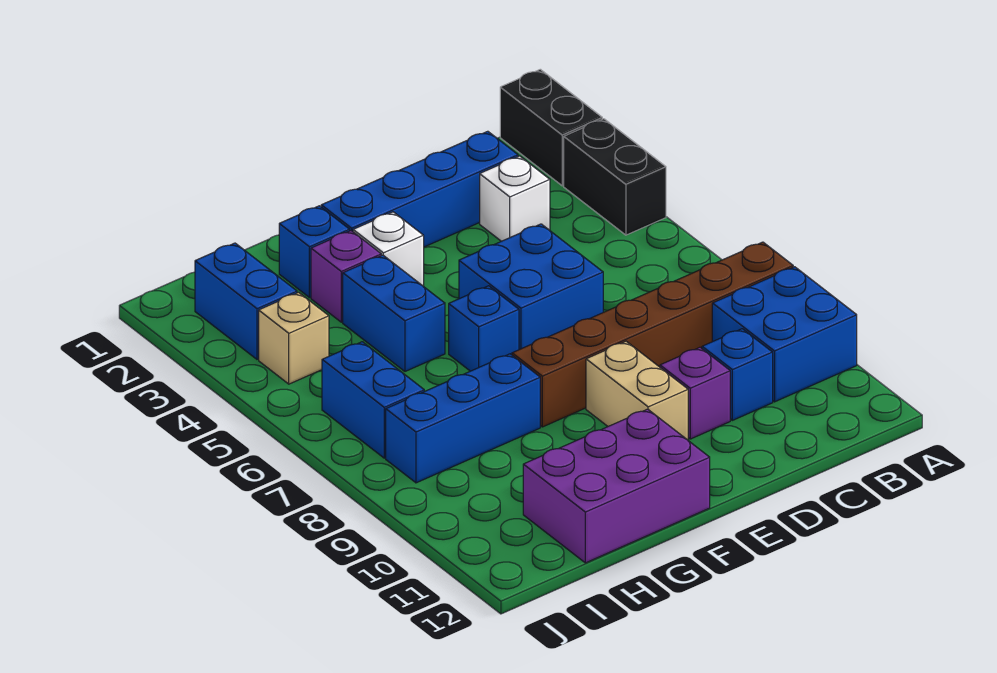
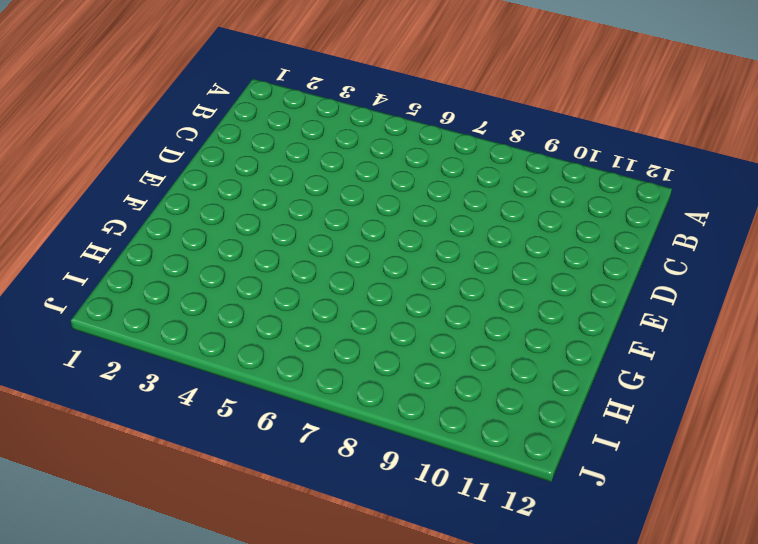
none -> black brick A1:A2 level 1
none -> black brick A3:A4 level 1
none -> brown brick A8:F8 level 1

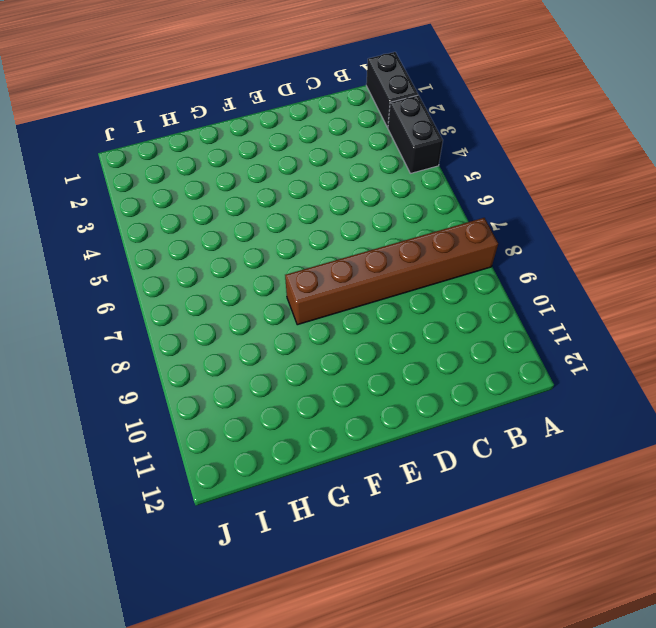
none -> blue brick A9:B10 level 1
none -> blue brick C2:F2 level 1
none -> white brick C3 level 1

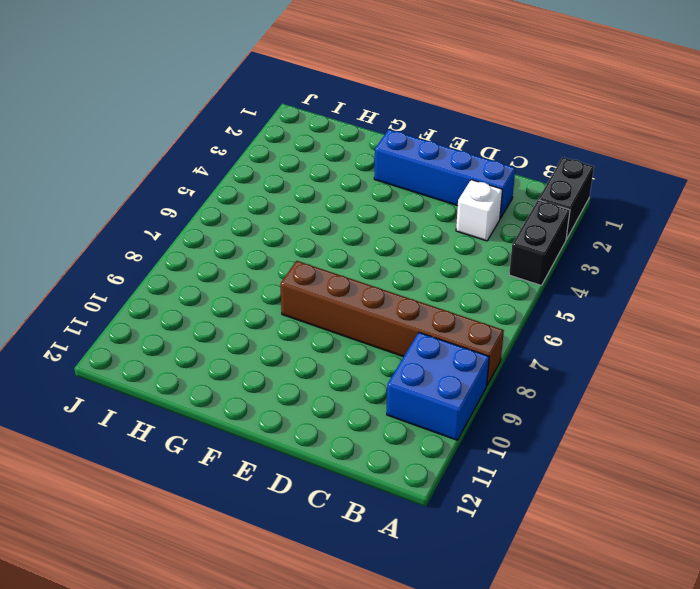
none -> blue brick C10 level 1
none -> blue brick D5:E6 level 1
none -> purple brick D10 level 1

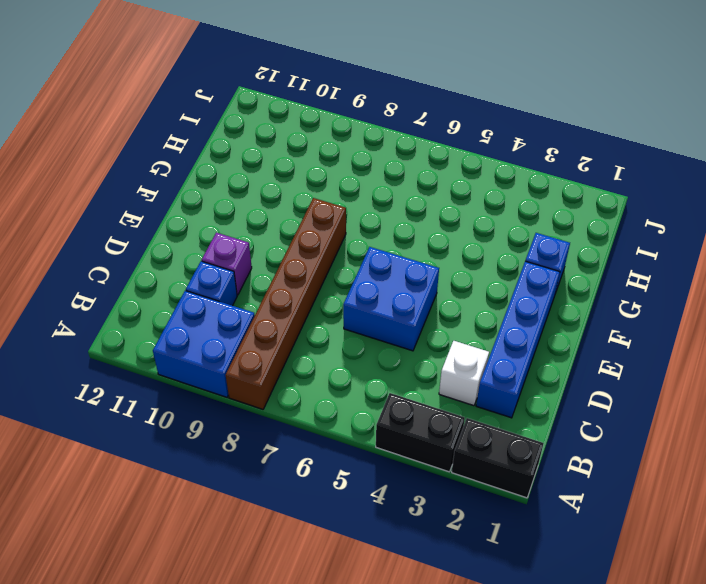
none -> tan brick E9:E10 level 1
none -> white brick F3 level 1
none -> blue brick F6 level 1

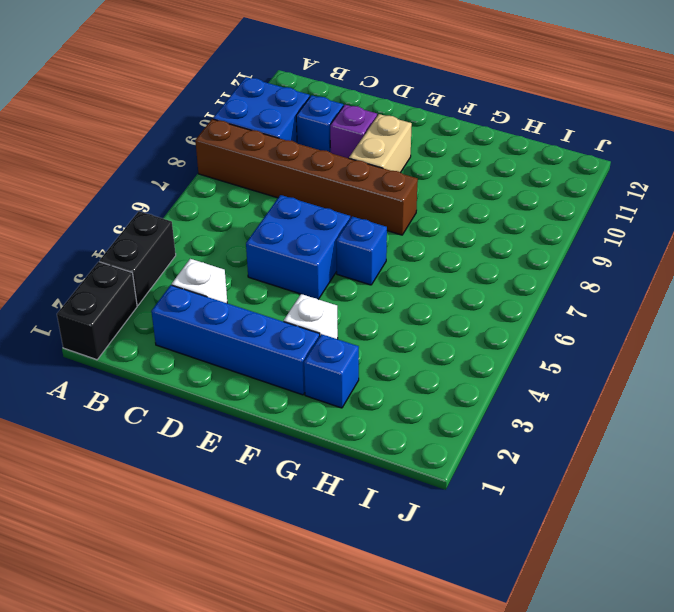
none -> purple brick F11:H12 level 1
none -> purple brick G3 level 1
none -> blue brick G4:G5 level 1

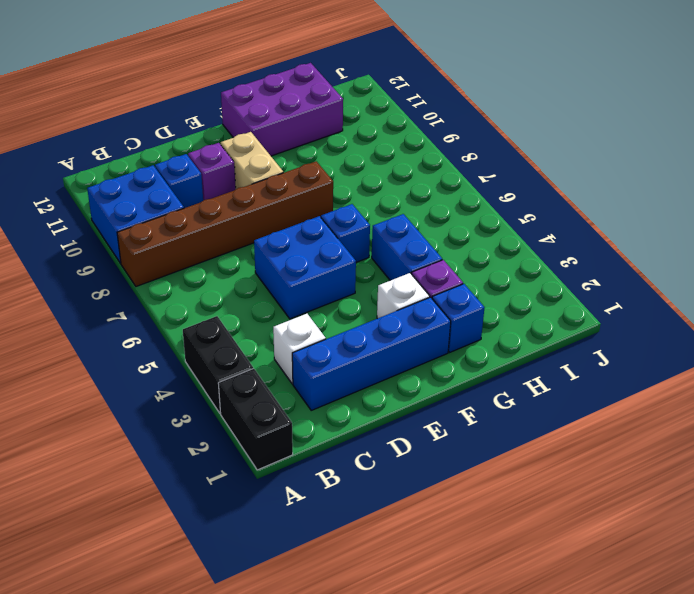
none -> blue brick G8:I8 level 1
none -> blue brick I2:I3 level 1
none -> tan brick I4 level 1

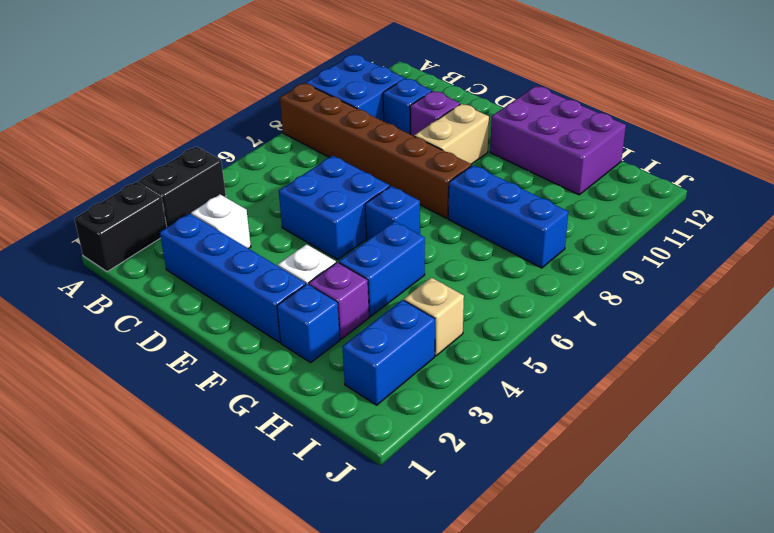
none -> blue brick I6:I7 level 1

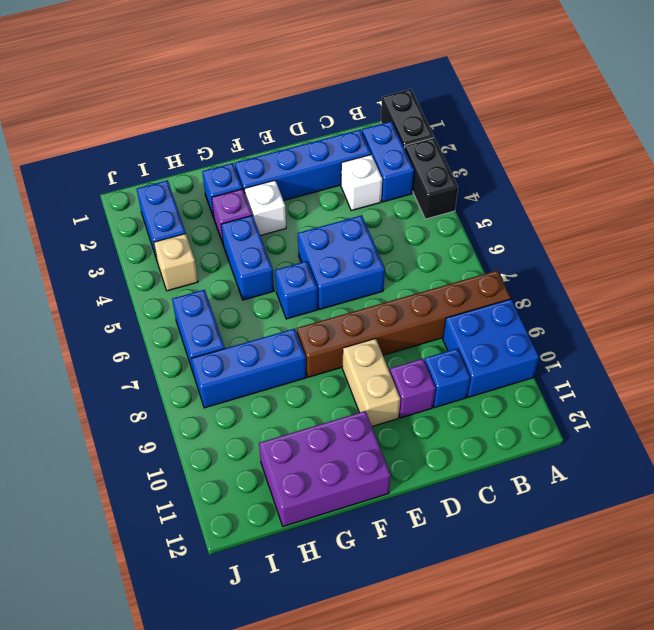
blue brick B2:B3 level 1 -> none

